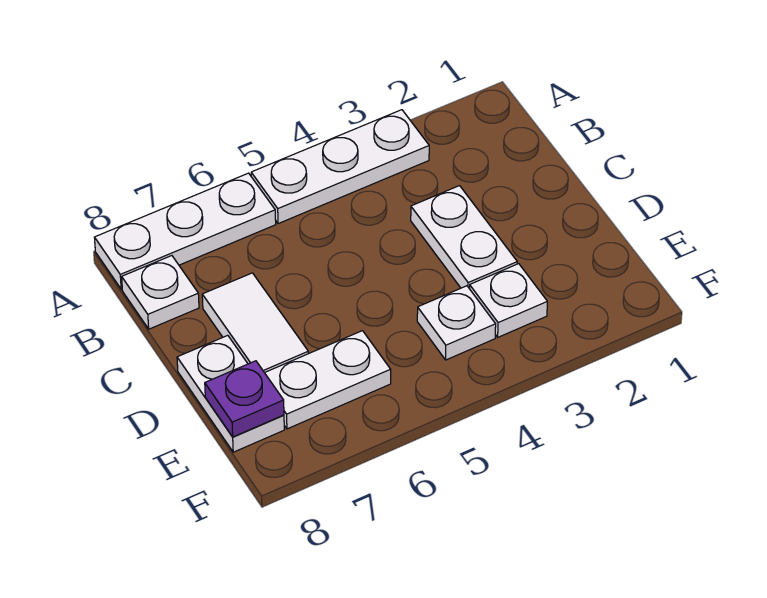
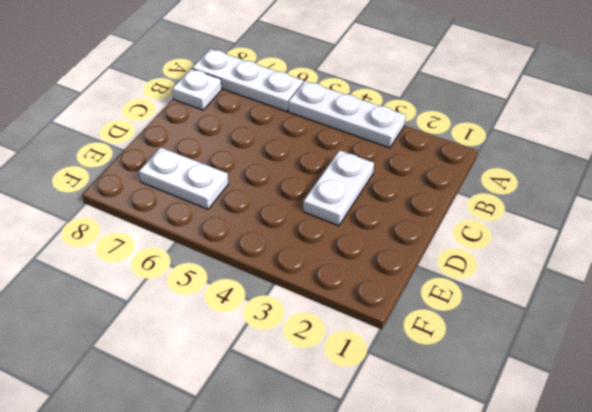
none -> white tile C7:D7 level 1
none -> white plate D8:E8 level 1

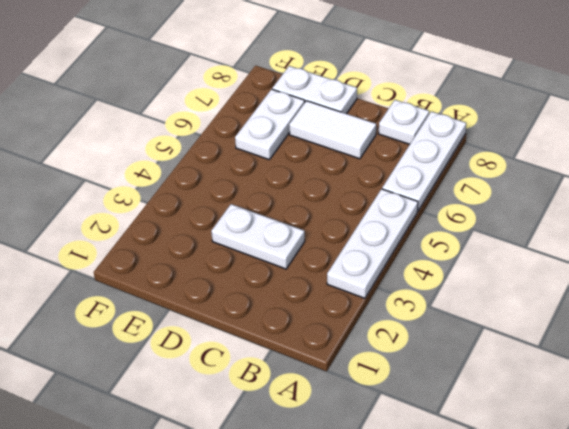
none -> white plate E3 level 1
none -> white plate E4 level 1

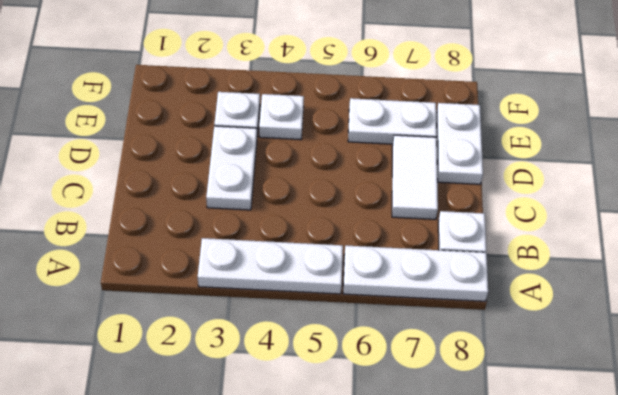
none -> purple plate E8 level 2

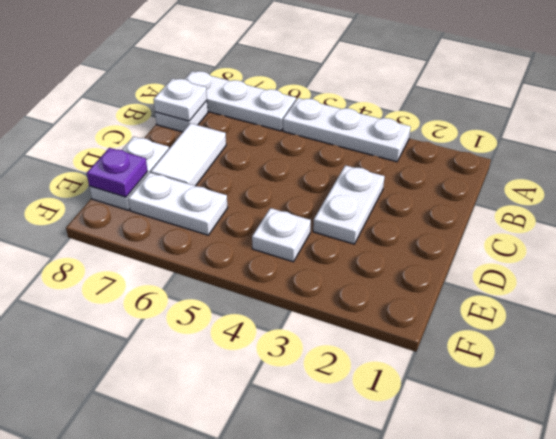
white plate B8 level 2 -> white plate E3 level 1

